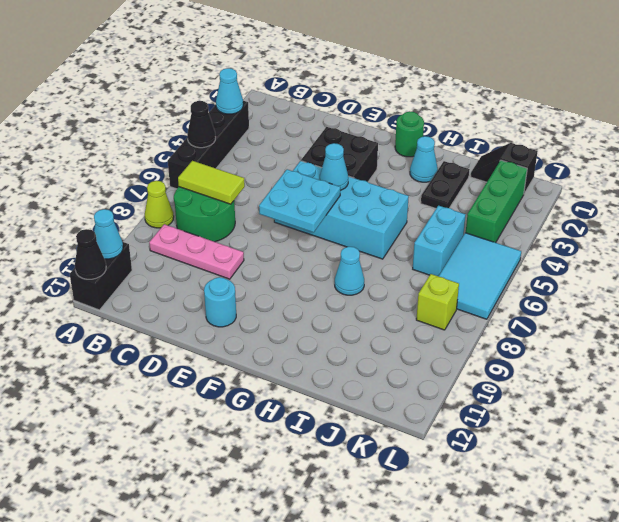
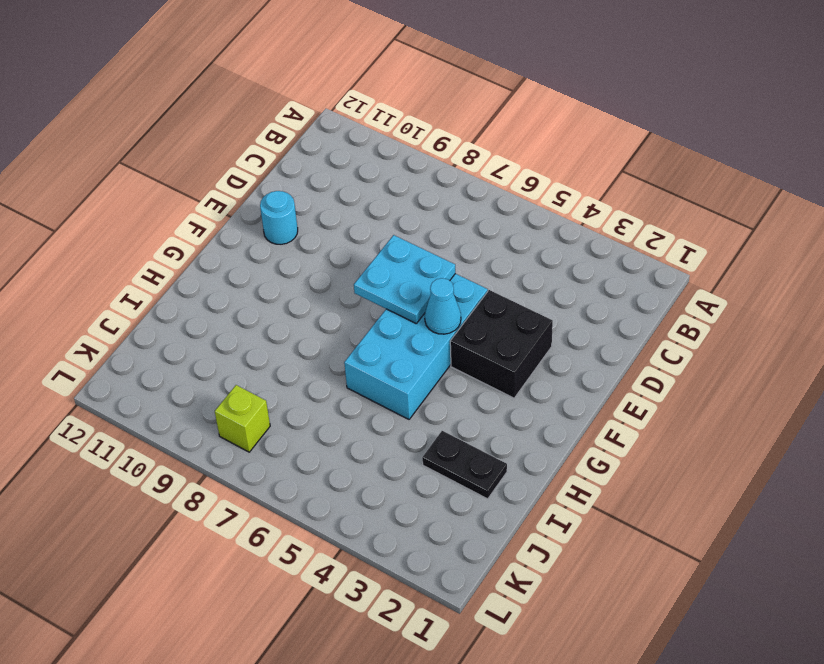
none -> black brick A3:A6 level 1
none -> lime cone A8 level 1
none -> black brick A11:A12 level 1

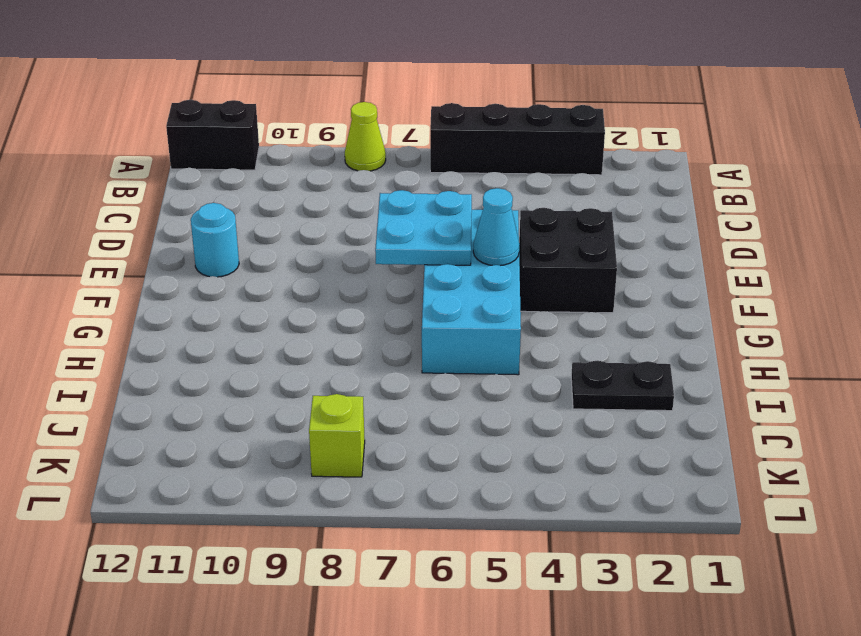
none -> green round brick B7:C8 level 1
none -> pink plate B9:D9 level 1
none -> green round brick G1 level 1

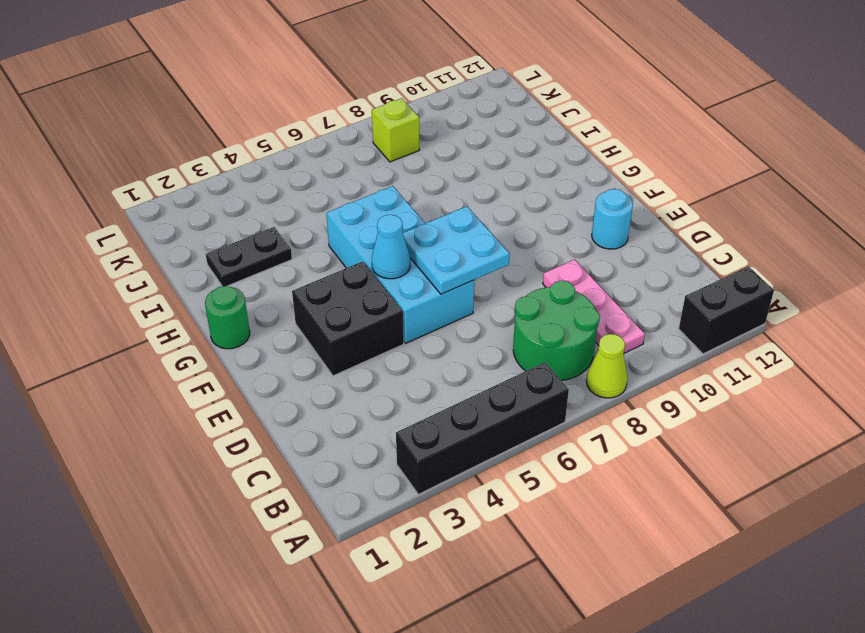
none -> cyan cone H2 level 1
none -> cyan cone H8 level 1
none -> black slope J1:K1 level 1 top K

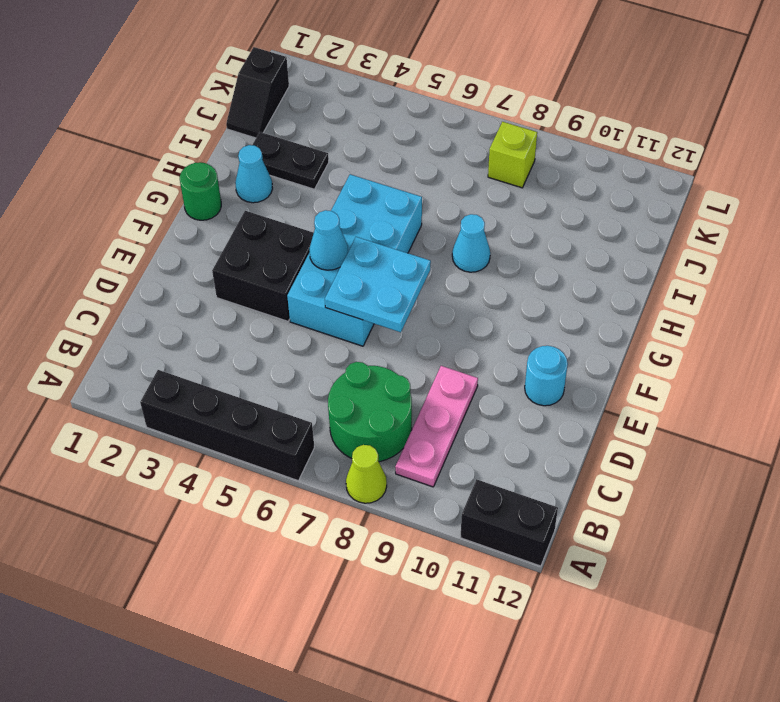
none -> cyan brick J5:J6 level 1
none -> green brick K2:K4 level 1
none -> cyan tile K5:L7 level 1

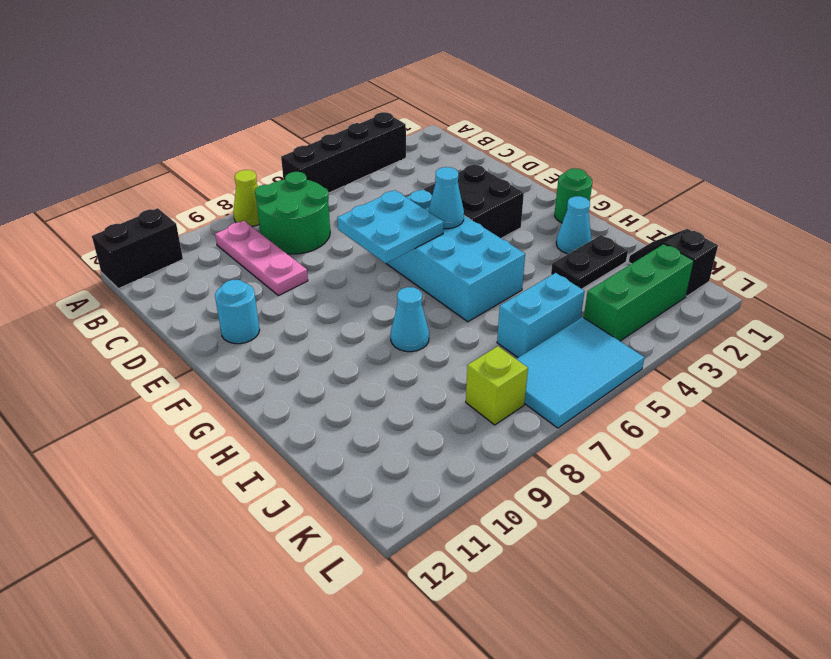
none -> cyan cone A3 level 2
none -> black cone A5 level 2
none -> cyan cone A11 level 2

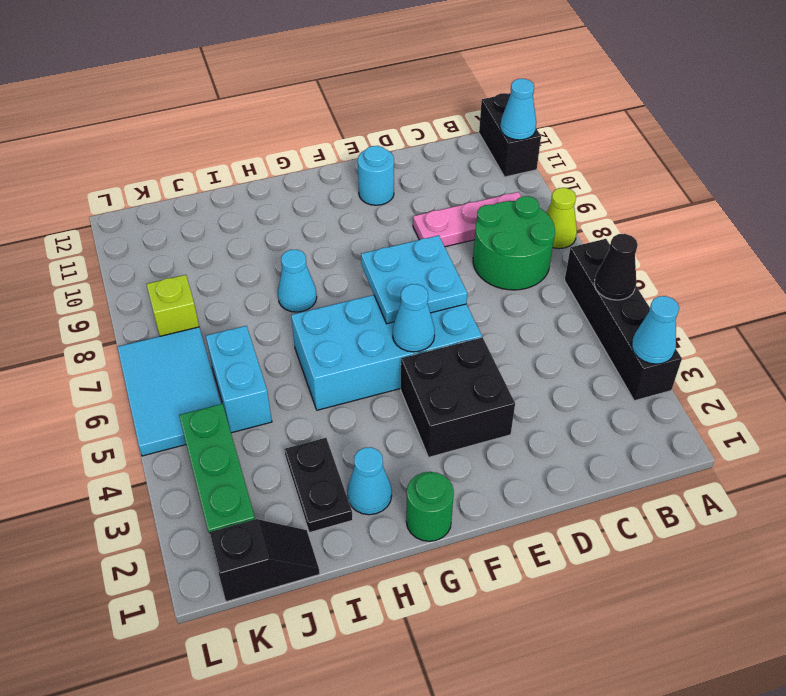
none -> black cone A12 level 2
none -> lime tile B7:C7 level 2

